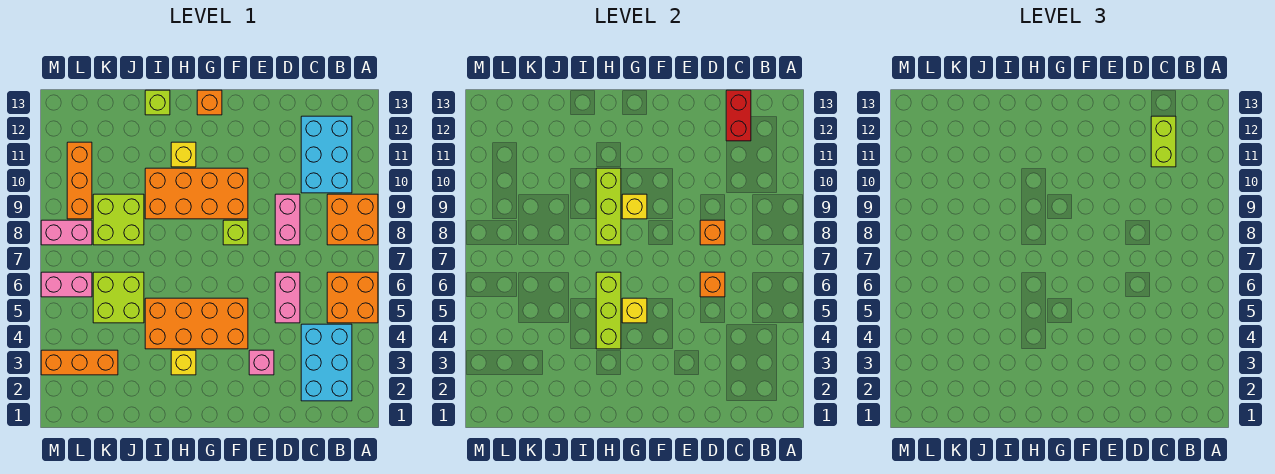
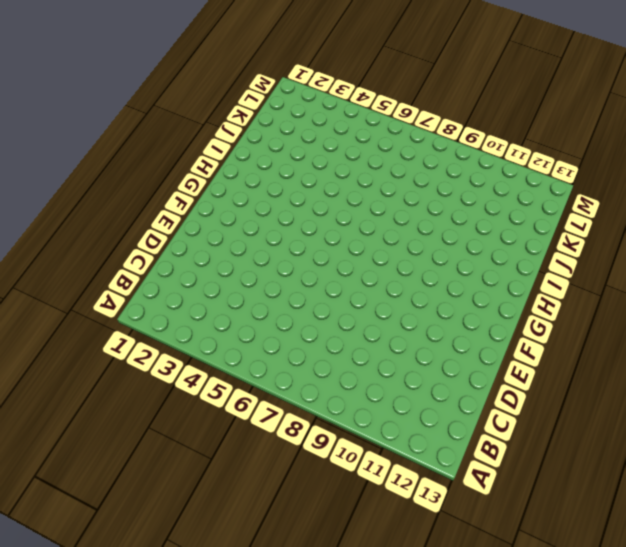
none -> orange brick A5:B6 level 1
none -> orange brick A8:B9 level 1
none -> cyan brick B2:C4 level 1

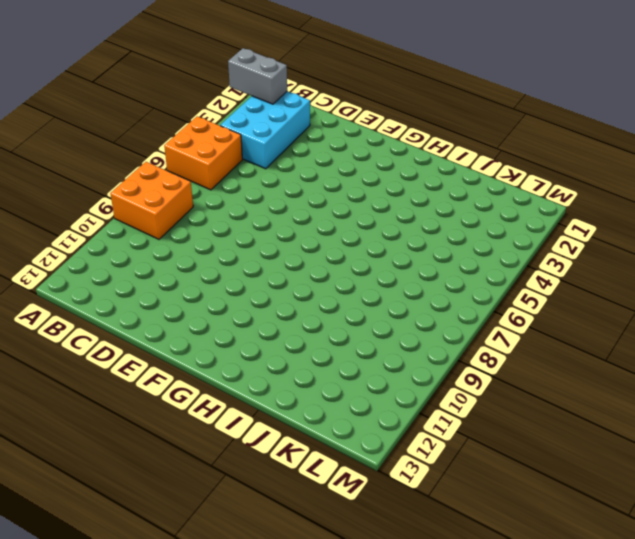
grey brick A2:B2 level 2 -> none
none -> cyan brick B10:C12 level 1
none -> pink brick D5:D6 level 1
none -> pink brick D8:D9 level 1

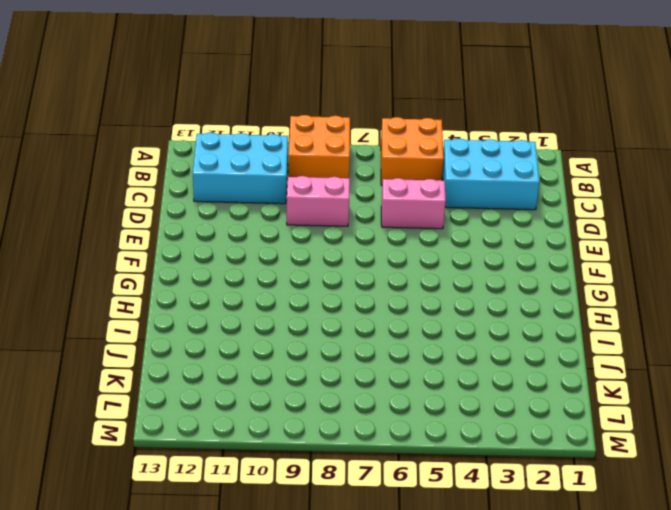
none -> pink brick E3 level 1
none -> orange brick F4:I5 level 1
none -> lime brick F8 level 1

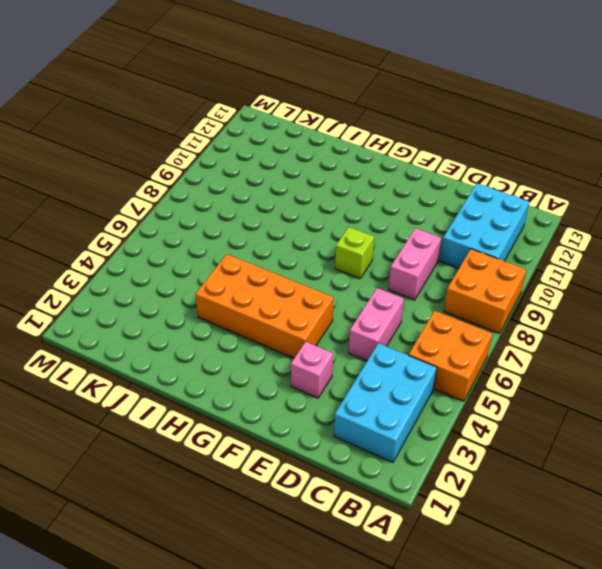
none -> orange brick F9:I10 level 1
none -> orange brick G13 level 1
none -> yellow brick H3 level 1

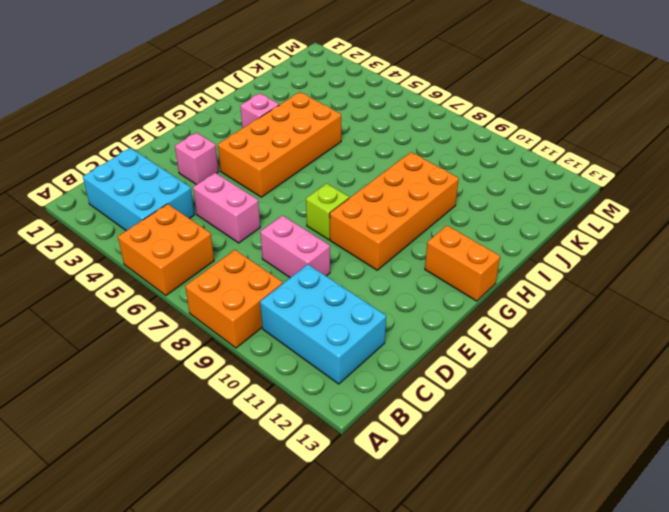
orange brick G12:G13 level 1 -> orange brick G13 level 1
pink brick H3 level 1 -> yellow brick H3 level 1
none -> yellow brick H11 level 1
none -> lime brick I13 level 1
none -> lime brick J5:K6 level 1

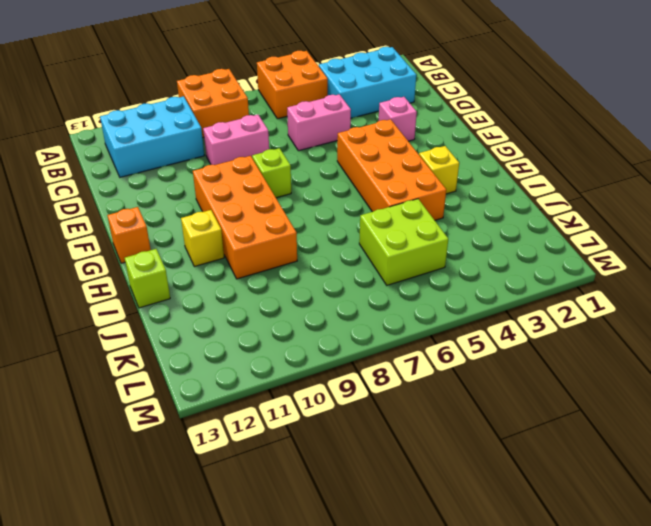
none -> lime brick J8:K9 level 1
none -> orange brick K3:M3 level 1
none -> pink brick L6:M6 level 1

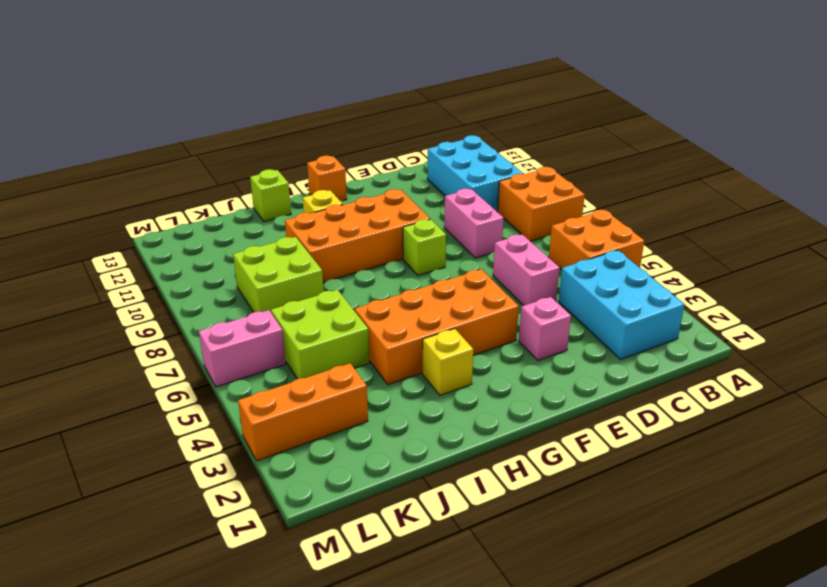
none -> pink brick L8:M8 level 1
none -> orange brick L9:L11 level 1
none -> red brick C12:C13 level 2

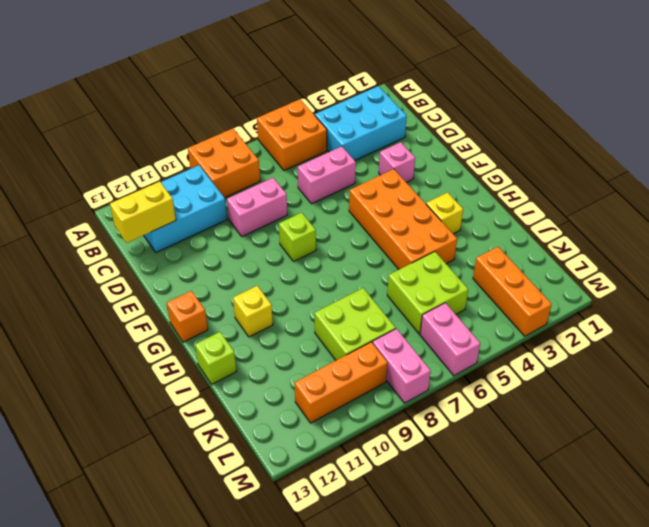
yellow brick C12:C13 level 2 -> red brick C12:C13 level 2
none -> orange brick F9:I10 level 1
none -> orange brick D6 level 2
none -> orange brick D8 level 2

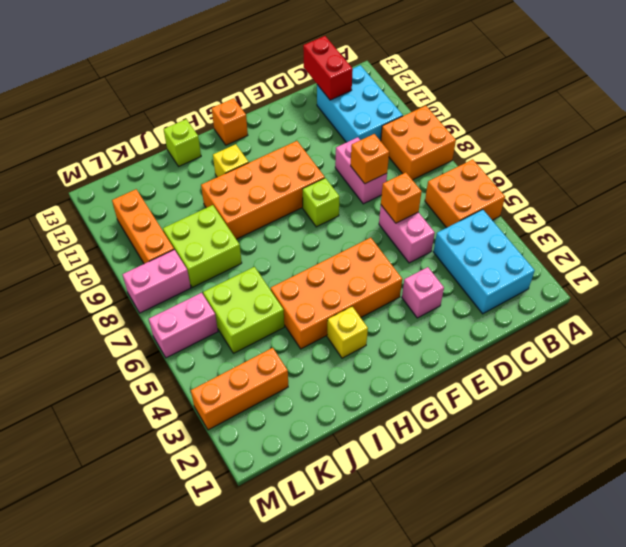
none -> yellow brick G5 level 2
none -> yellow brick G9 level 2
none -> lime brick H4:H6 level 2

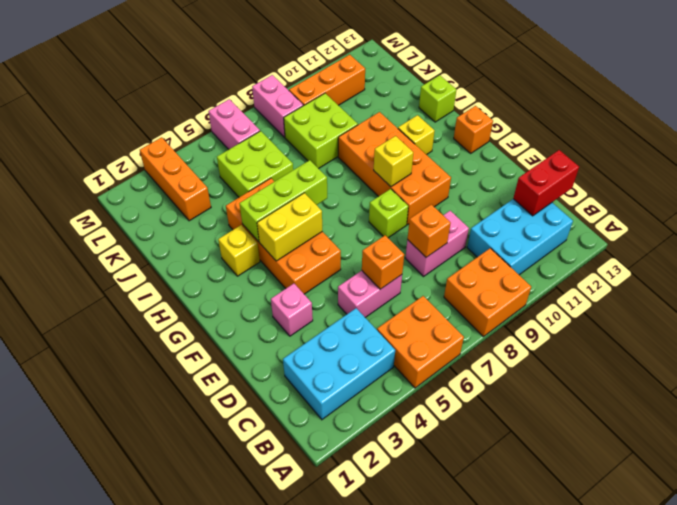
yellow brick G4:G5 level 2 -> yellow brick G5 level 2
none -> lime brick H8:H10 level 2
none -> lime brick C11:C12 level 3

